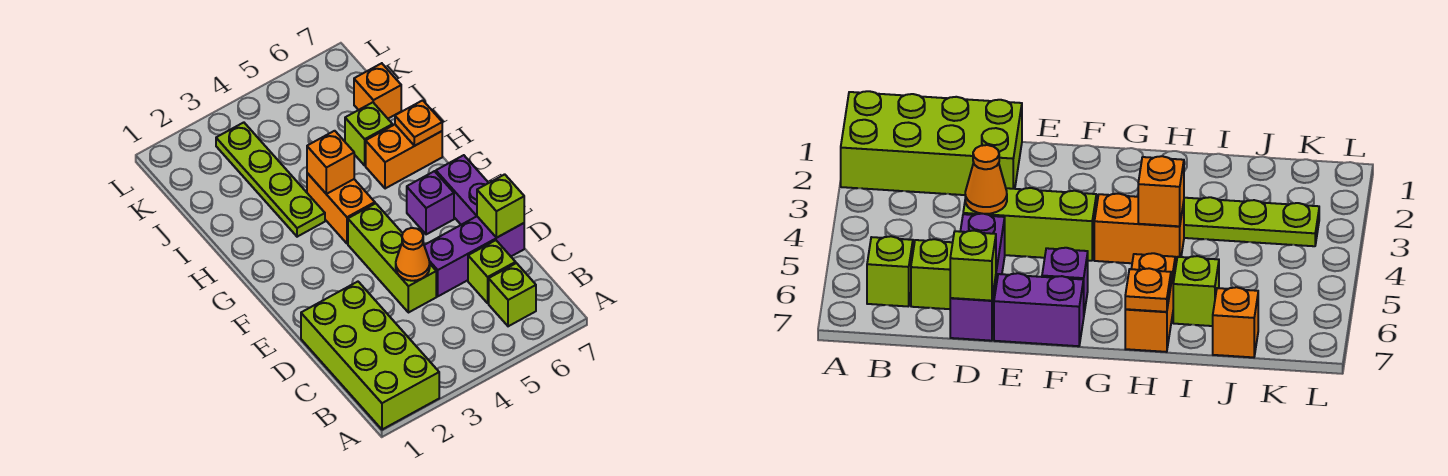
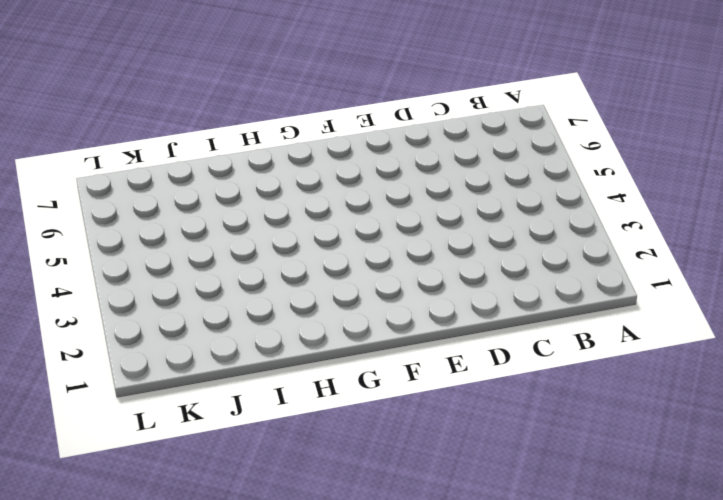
none -> lime brick A1:D2 level 1
none -> lime brick B6 level 1
none -> lime brick C6 level 1

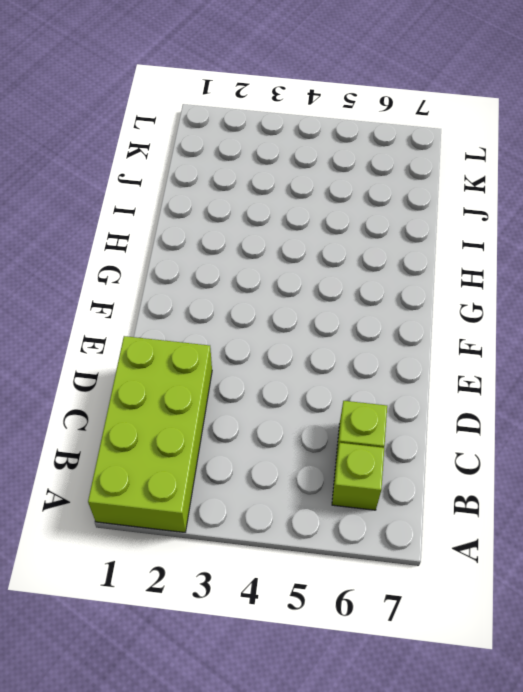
none -> lime brick D4:F4 level 1
none -> purple brick D5:D7 level 1
none -> purple brick E7:F7 level 1

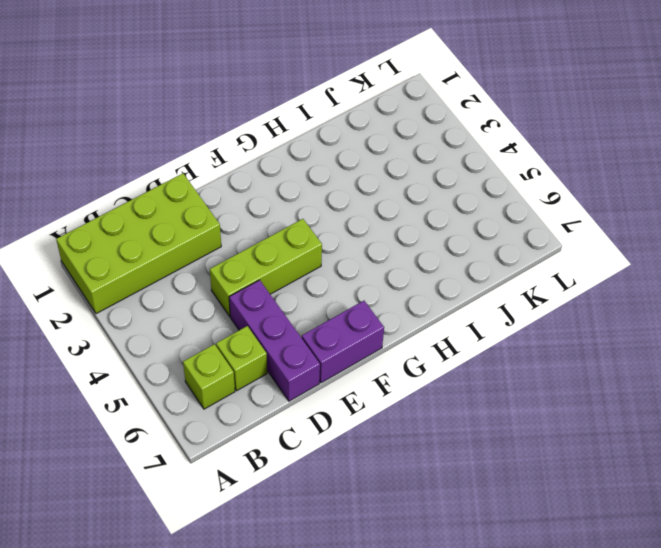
none -> purple brick F6 level 1
none -> orange brick G4:H4 level 1
none -> lime plate H3:K3 level 1

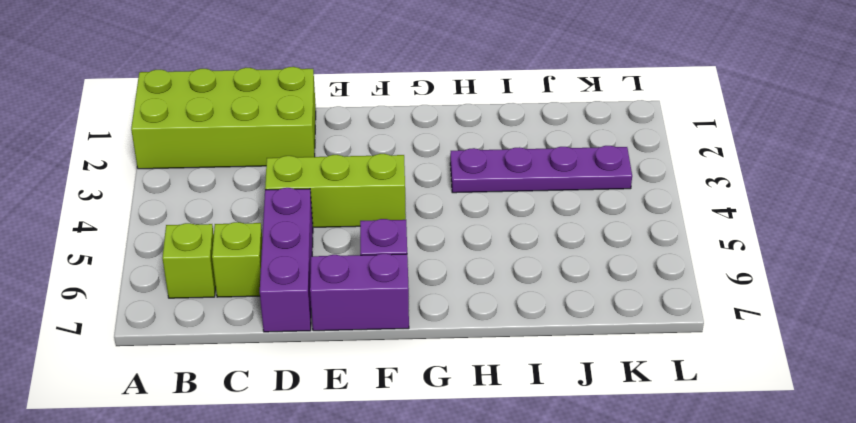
purple plate H3:K3 level 1 -> lime plate H3:K3 level 1
none -> orange brick G4:H4 level 1
none -> orange brick H6:H7 level 1
none -> lime brick I6 level 1

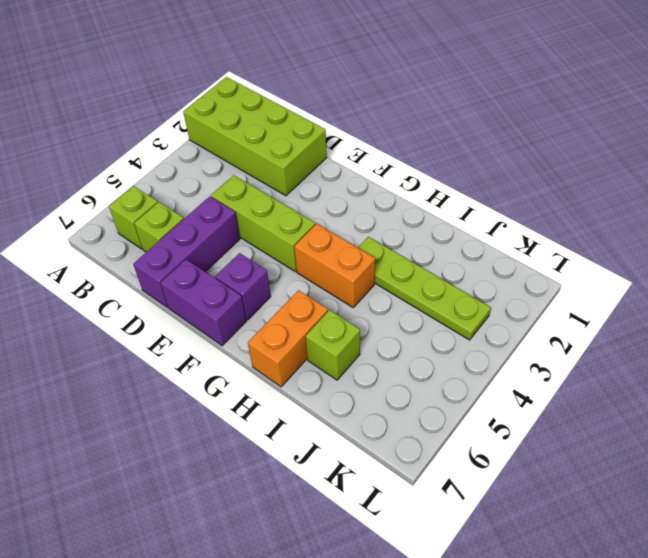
none -> orange brick J7 level 1
none -> orange cone D4 level 2
none -> lime brick D7 level 2

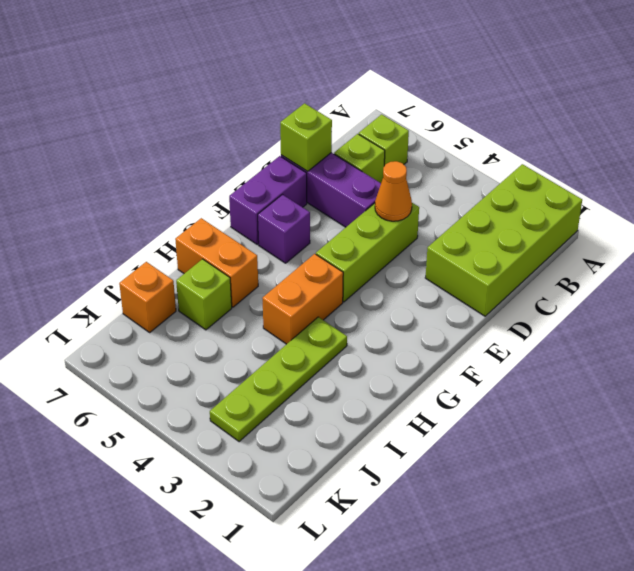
none -> orange brick H4 level 2
none -> orange plate H7 level 2

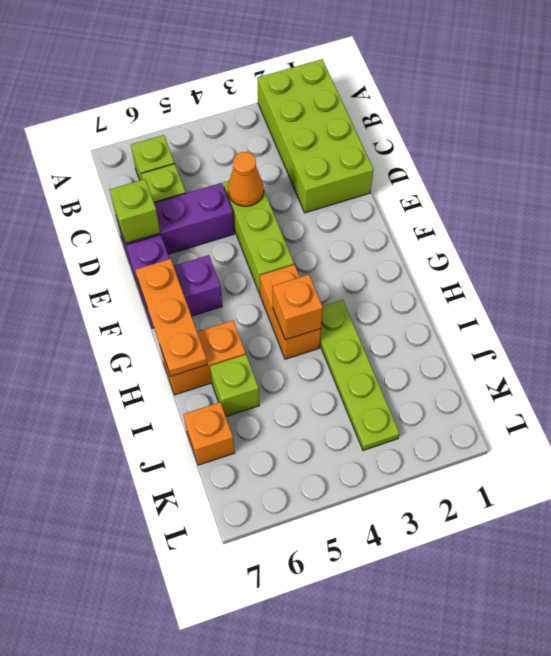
orange plate F7:H7 level 2 -> orange plate H7 level 2

